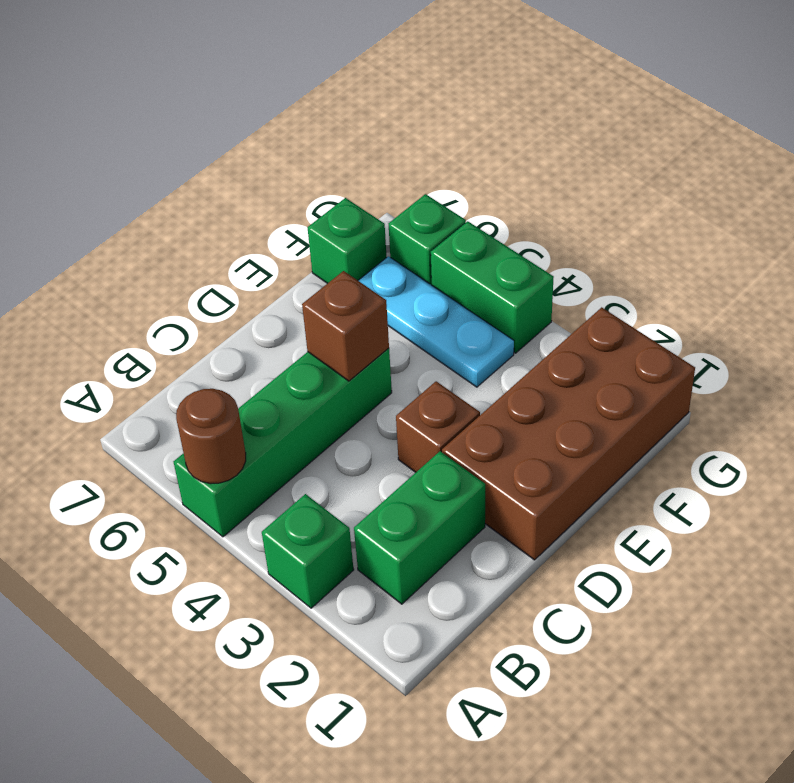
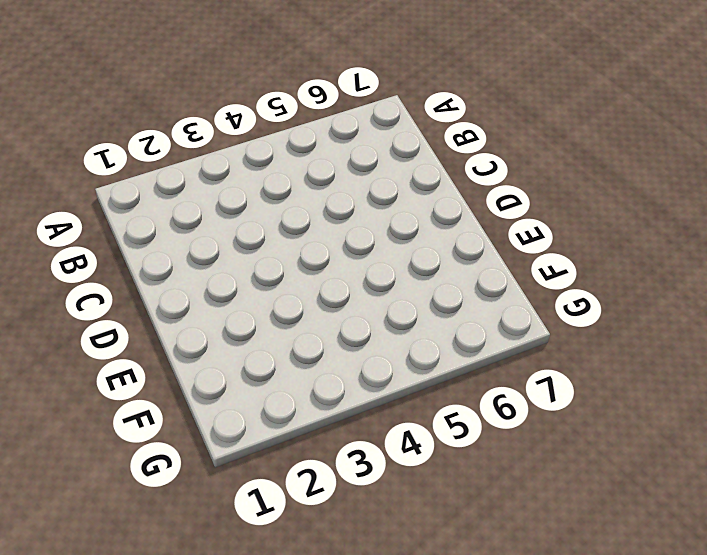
none -> green brick A3 level 1
none -> green brick A5:D5 level 1

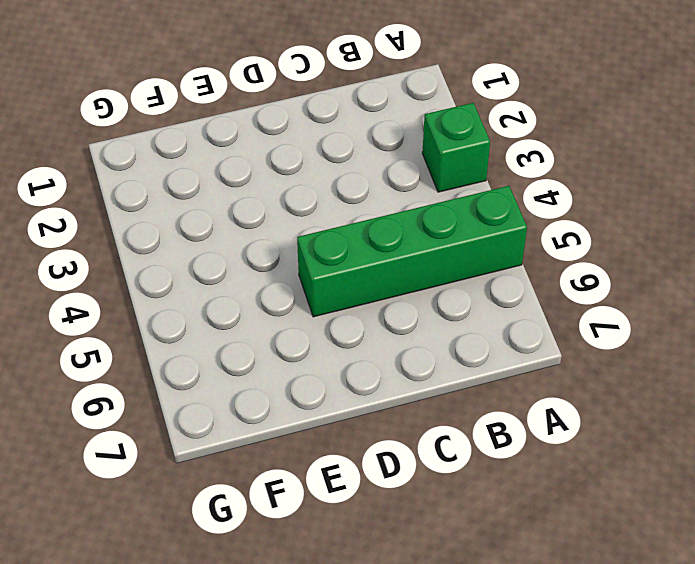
none -> green brick B2:C2 level 1
none -> brown brick D1:G2 level 1

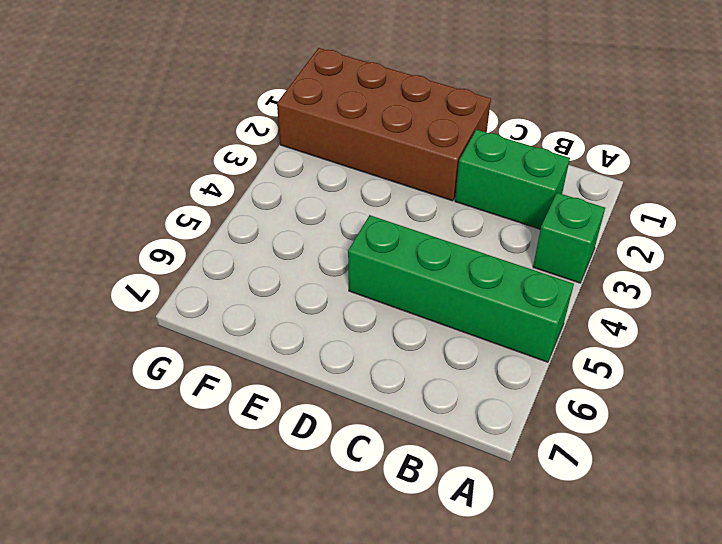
none -> brown brick D3 level 1
none -> cyan plate F4:F6 level 1

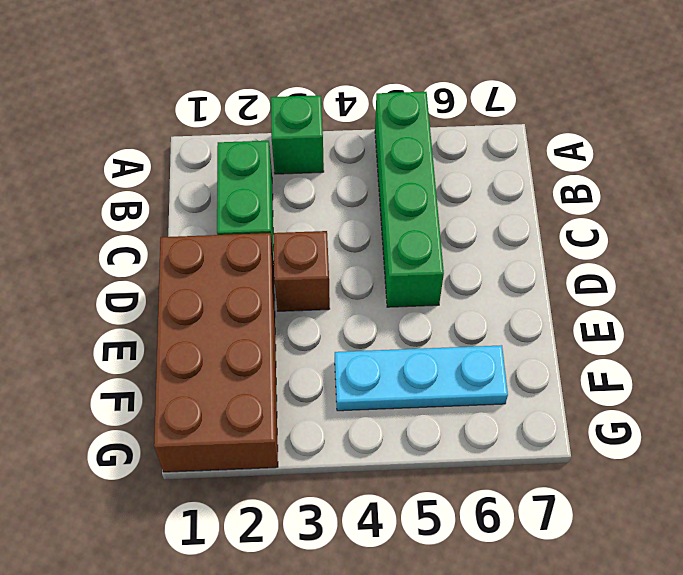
none -> green brick F7 level 1
none -> green brick G4:G5 level 1

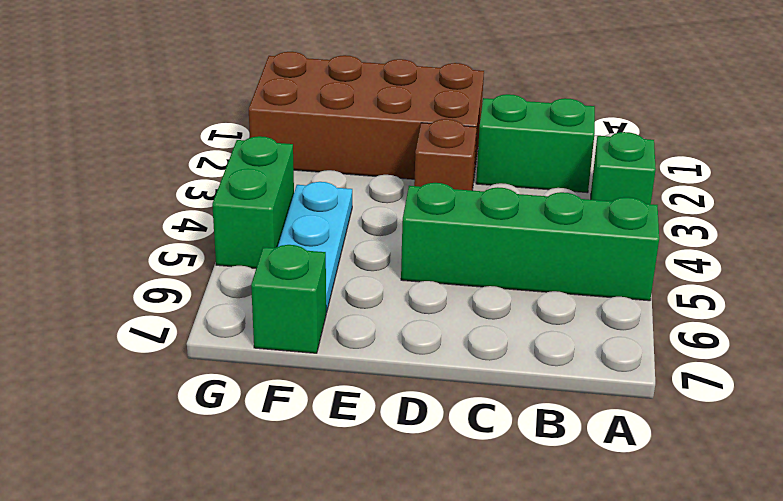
none -> green brick G6 level 1
none -> brown round brick A5 level 2

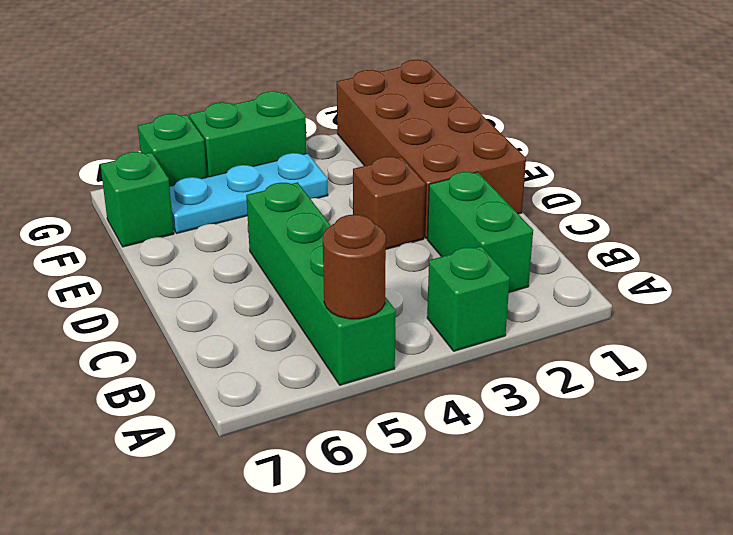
none -> brown brick D5 level 2

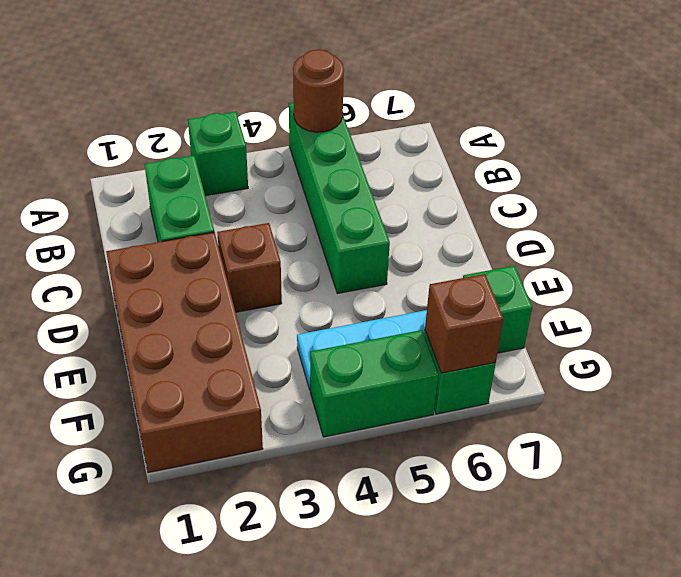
brown brick G6 level 2 -> brown brick D5 level 2

